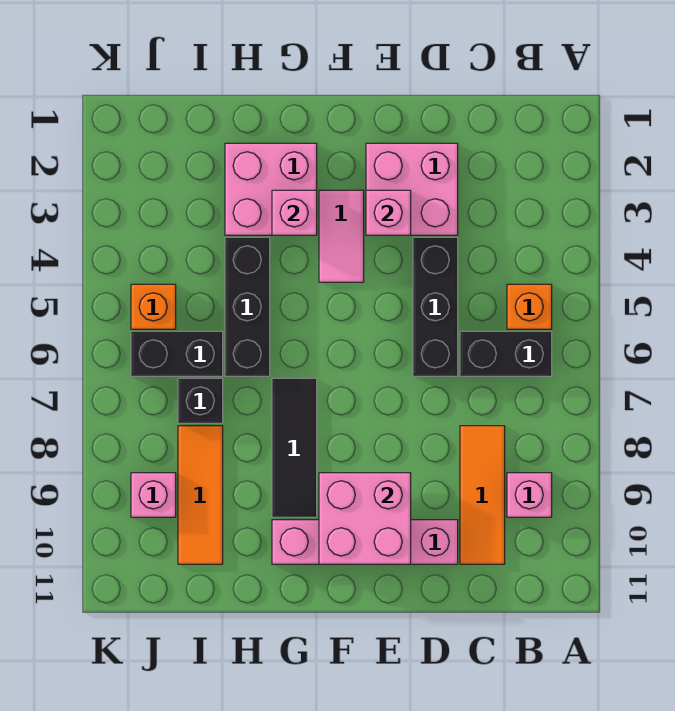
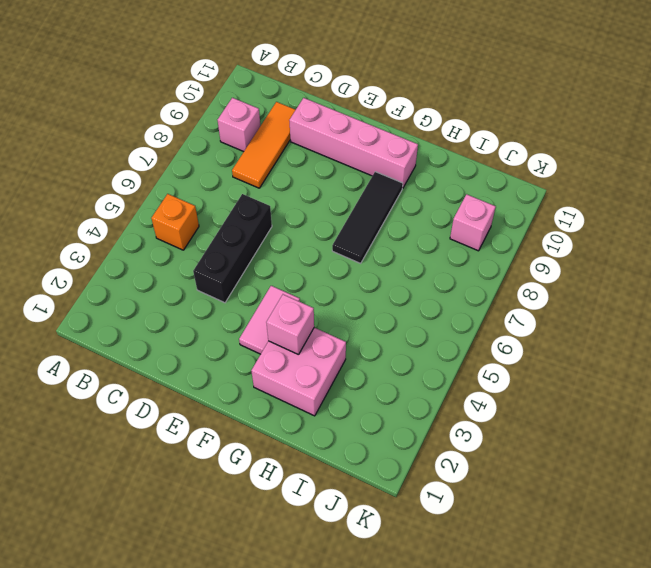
none -> black brick B6:C6 level 1
none -> pink brick D2:E3 level 1
none -> black brick H4:H6 level 1

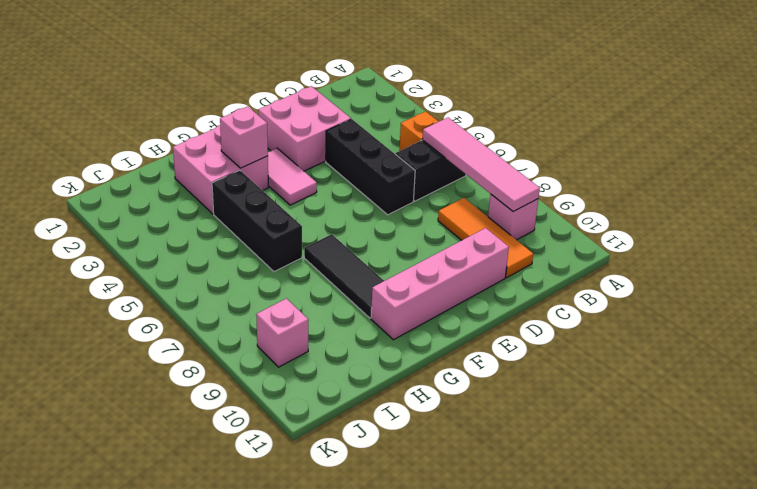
pink tile B6:B9 level 2 -> none
none -> black brick I6:J6 level 1
none -> black brick I7 level 1
none -> orange tile I8:I10 level 1

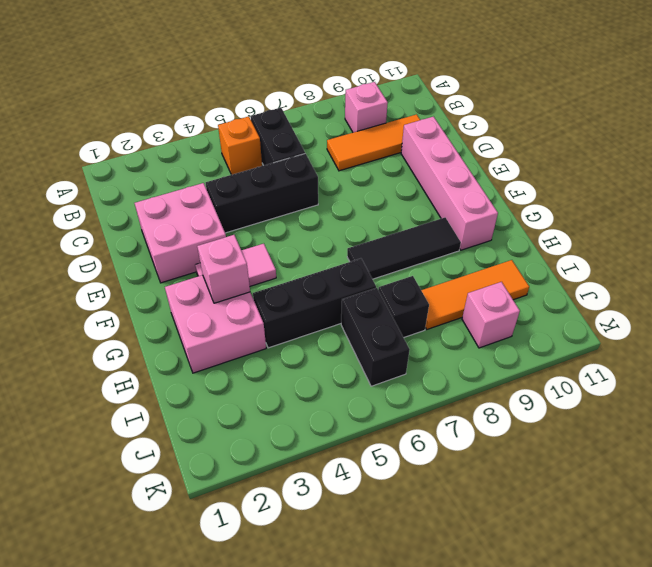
none -> orange brick J5 level 1
none -> pink brick E3 level 2
none -> pink brick E9:F10 level 2

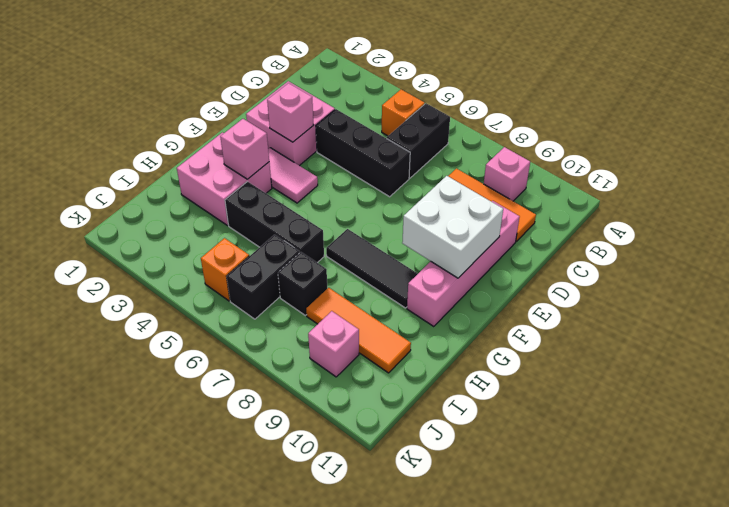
white brick E9:F10 level 2 -> pink brick E9:F10 level 2

